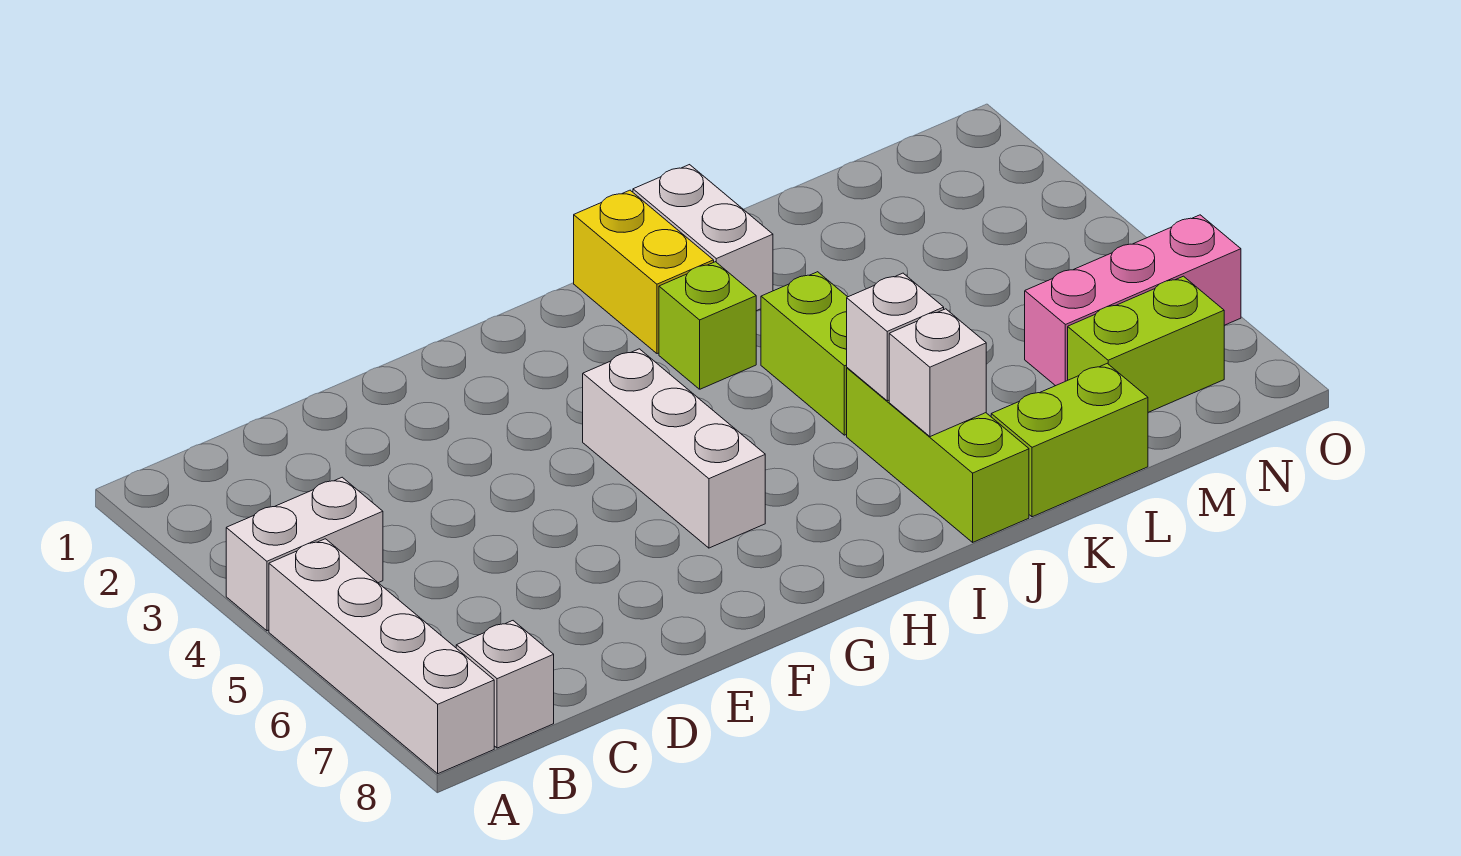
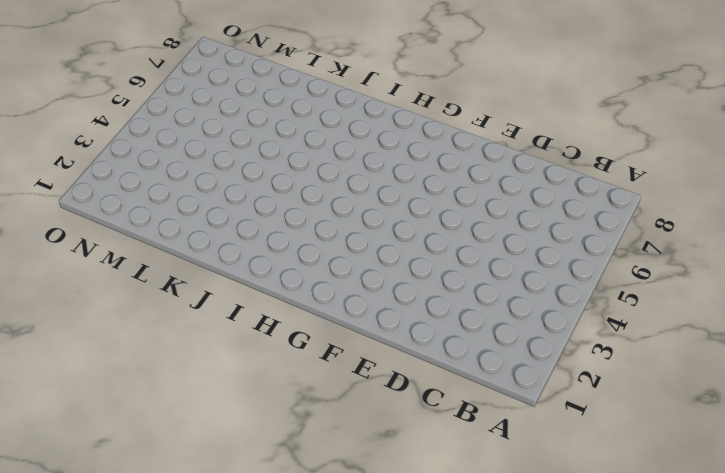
none -> white brick A4:B4 level 1
none -> white brick A5:A8 level 1
none -> white brick B8 level 1

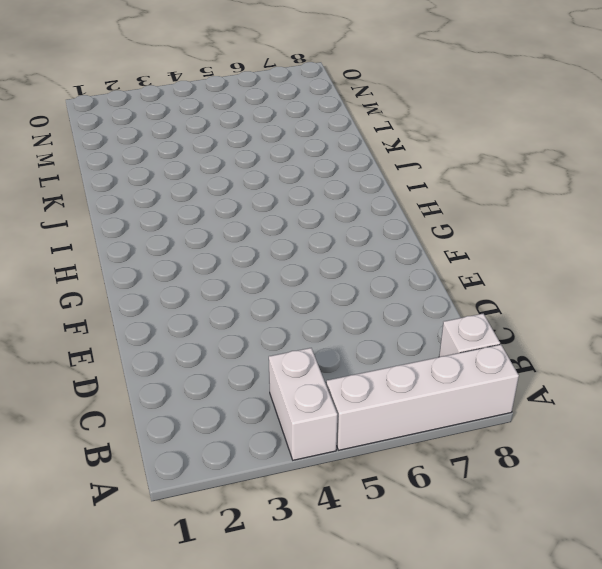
none -> white brick G4:G6 level 1
none -> yellow brick I1:I2 level 1
none -> lime brick I3 level 1

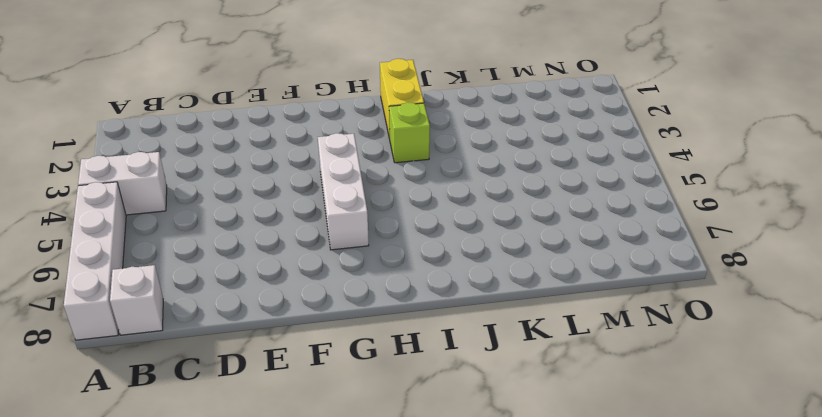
none -> white brick J1:J2 level 1
none -> lime brick J4:J5 level 1
none -> lime brick J6:J8 level 1

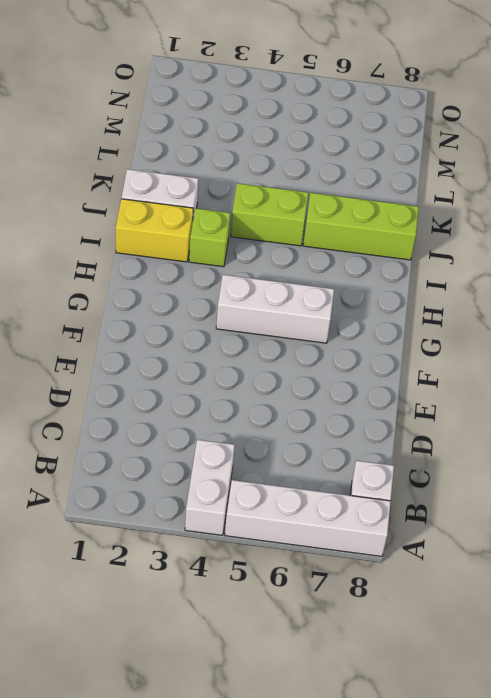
none -> lime brick K8:L8 level 1
none -> pink brick M6:O6 level 1
none -> lime brick M7:N7 level 1

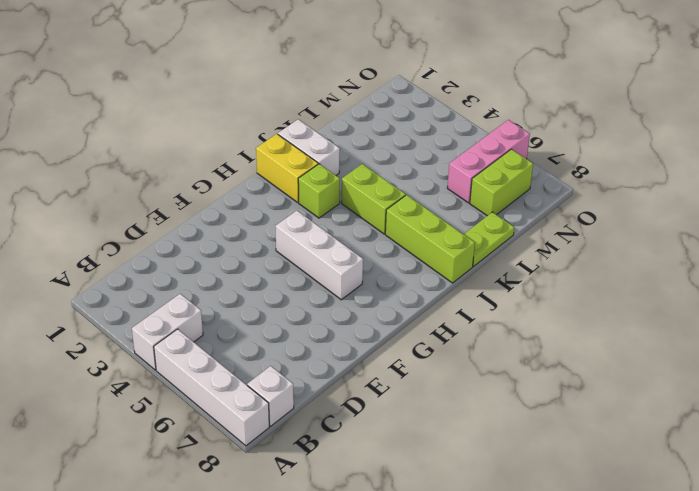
lime plate K8:L8 level 1 -> lime brick K8:L8 level 1
none -> white brick J6 level 2
none -> white brick J7 level 2

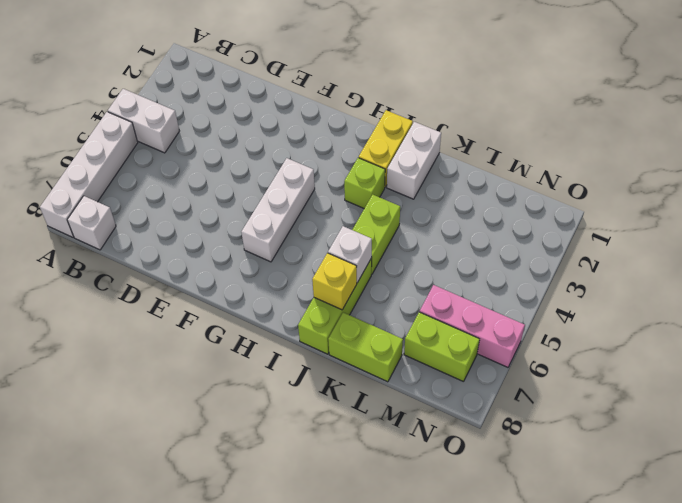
yellow brick J7 level 2 -> white brick J7 level 2

